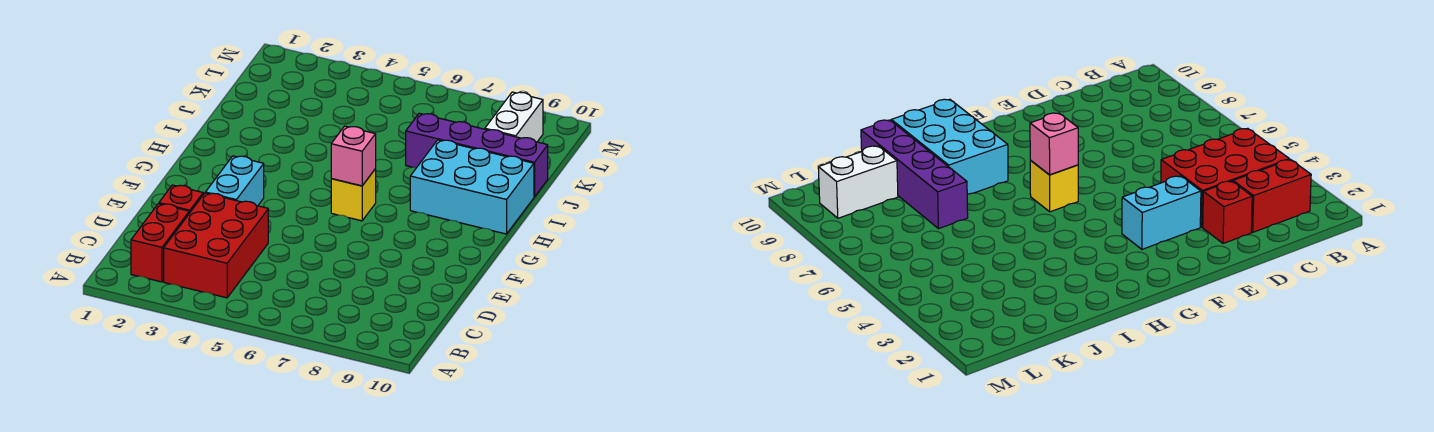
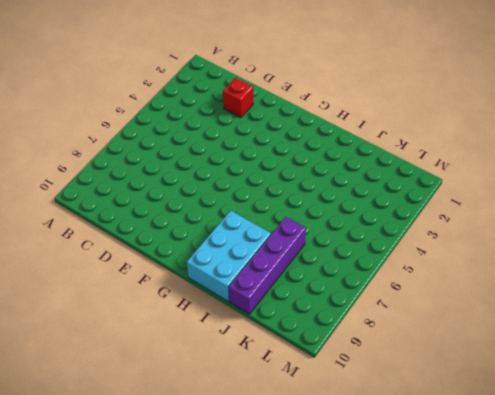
none -> red brick B2:C2 level 1
none -> red brick B3:D4 level 1

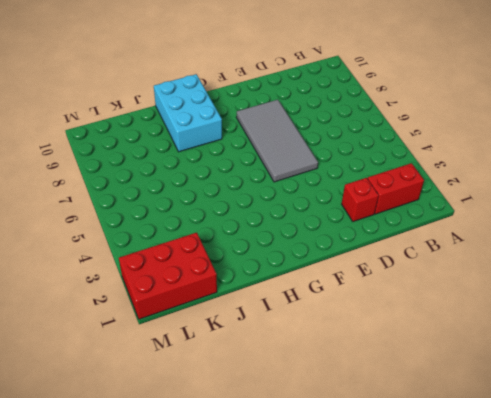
grey tile E5:F8 level 1 -> none
red brick K1:M2 level 1 -> red brick B3:D4 level 1
none -> cyan brick E3:F3 level 1
none -> yellow brick G6 level 1

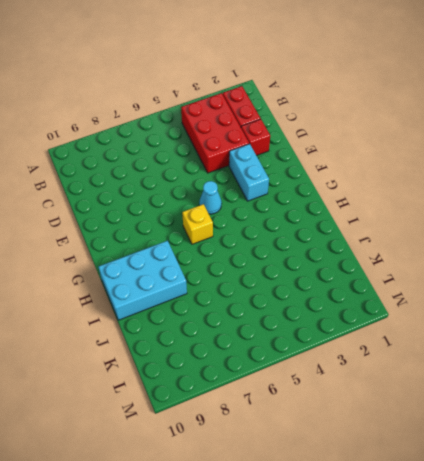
cyan cone F5 level 1 -> none
none -> purple brick J7:J10 level 1
none -> white brick K9:L9 level 1

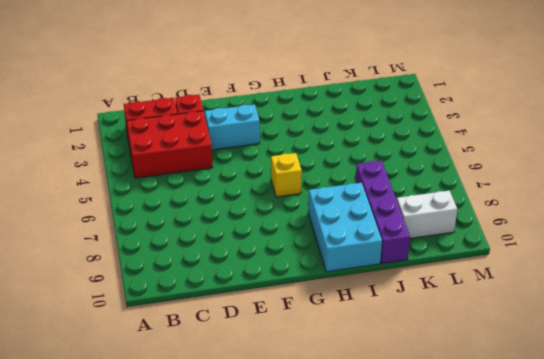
none -> pink brick G6 level 2

